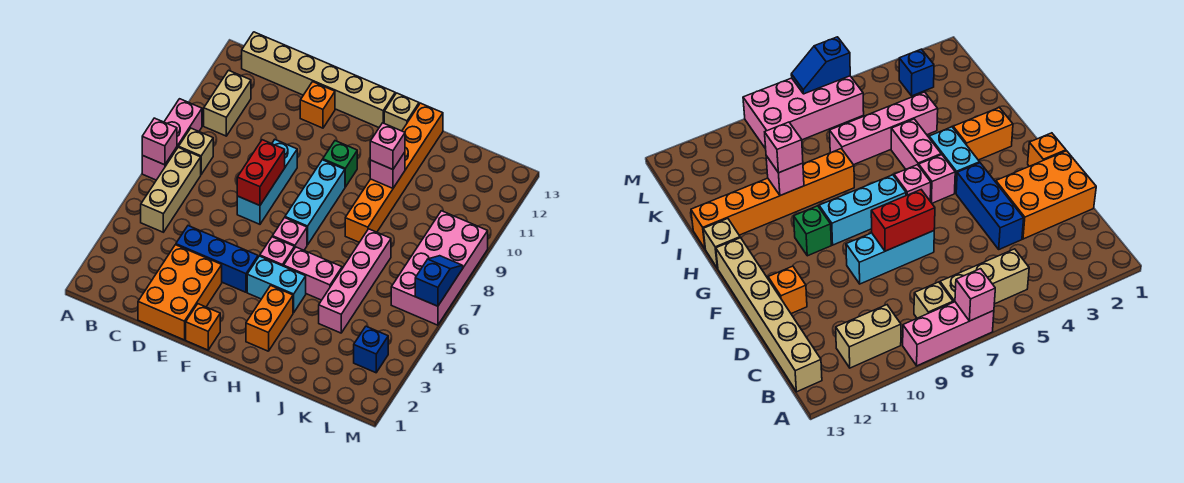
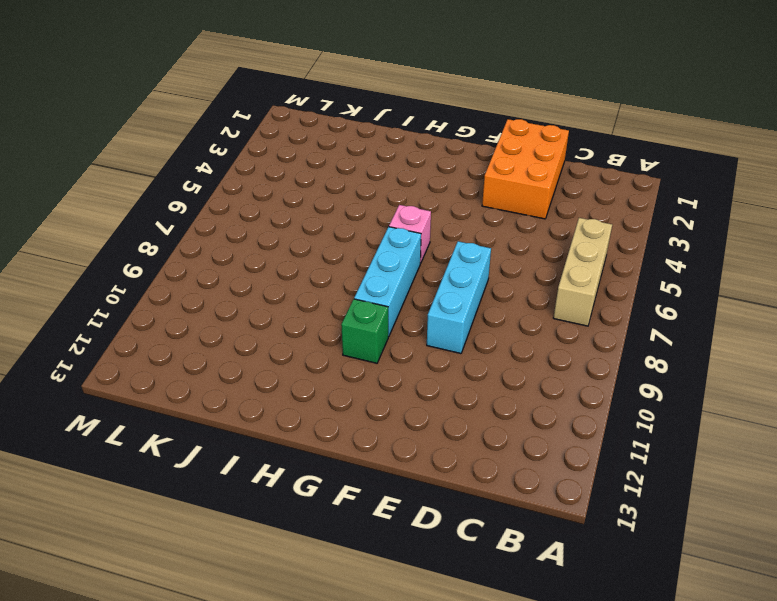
none -> pink brick A7:A9 level 1
none -> tan brick B8 level 1
none -> tan brick B10:B11 level 1

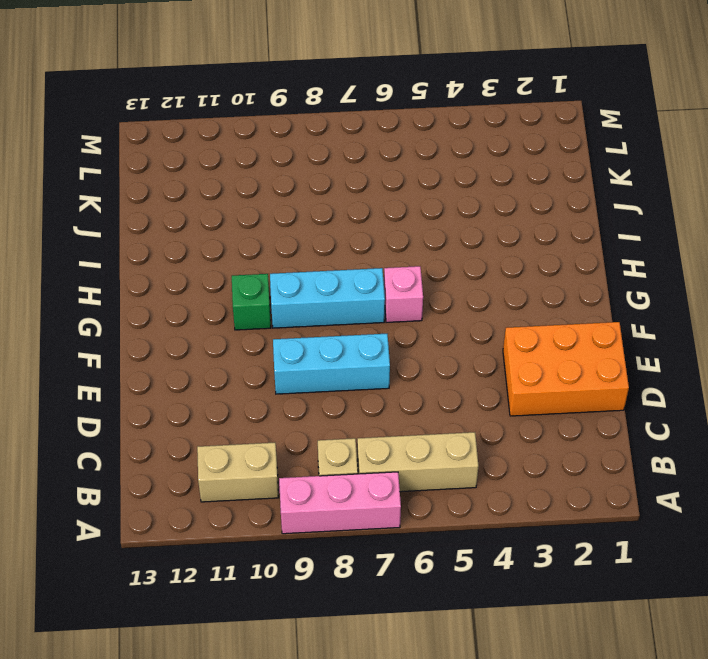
none -> tan brick B13:G13 level 1
none -> blue brick D4:F4 level 1
none -> orange brick E12 level 1

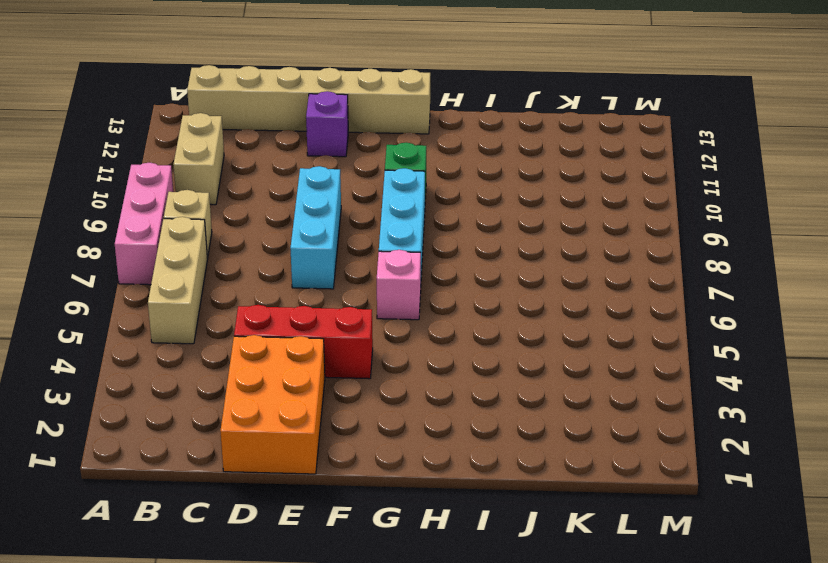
red brick D4:F4 level 1 -> blue brick D4:F4 level 1
purple brick E12 level 1 -> orange brick E12 level 1
none -> orange brick F1 level 1
none -> cyan brick G4:H4 level 1
none -> pink brick G5 level 1

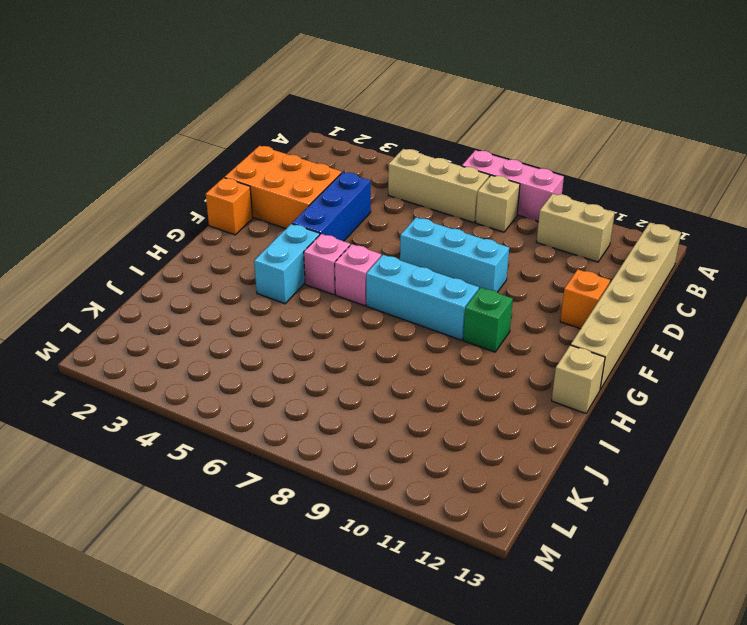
none -> orange brick H2:H3 level 1
none -> pink brick H5:I5 level 1
none -> orange brick I8:I13 level 1

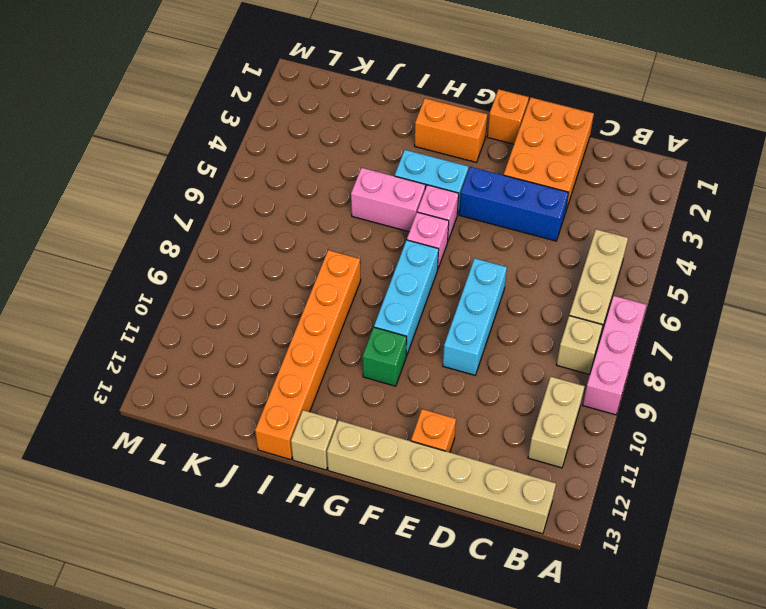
orange brick G2:H2 level 1 -> orange brick H2:H3 level 1
none -> pink brick J4:J7 level 1
none -> blue brick L3 level 1
none -> pink brick L6:M9 level 1

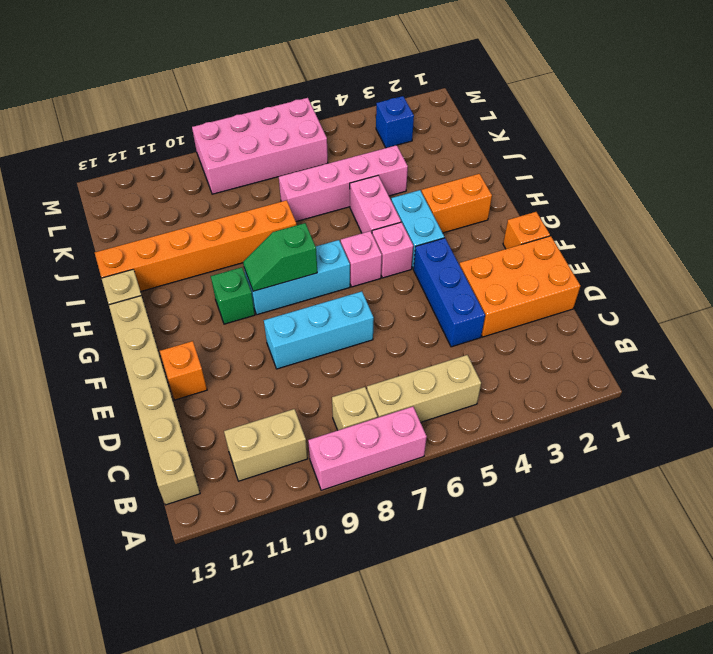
green slope G8:G9 level 2 top 8 -> none
none -> pink brick A7 level 2
none -> red brick E7:E8 level 2
none -> pink brick I10 level 2

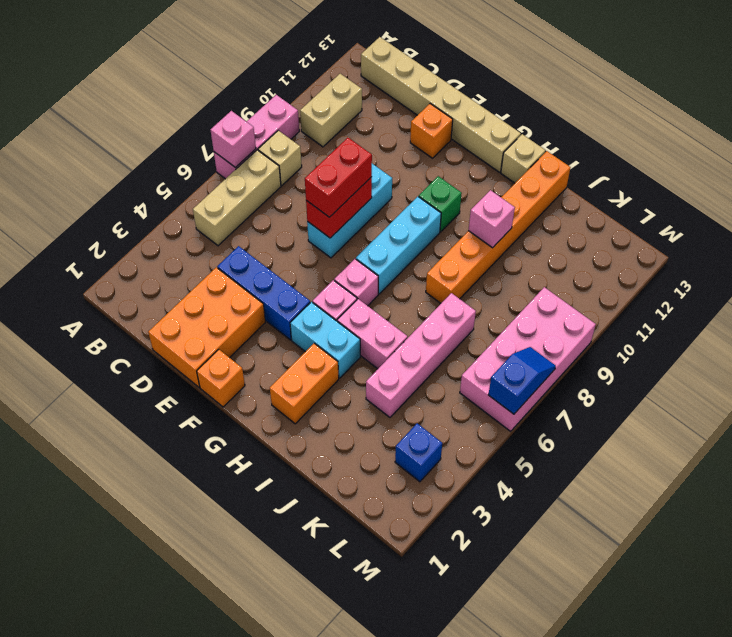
red brick E7:E8 level 3 -> none
none -> pink brick I10 level 3

